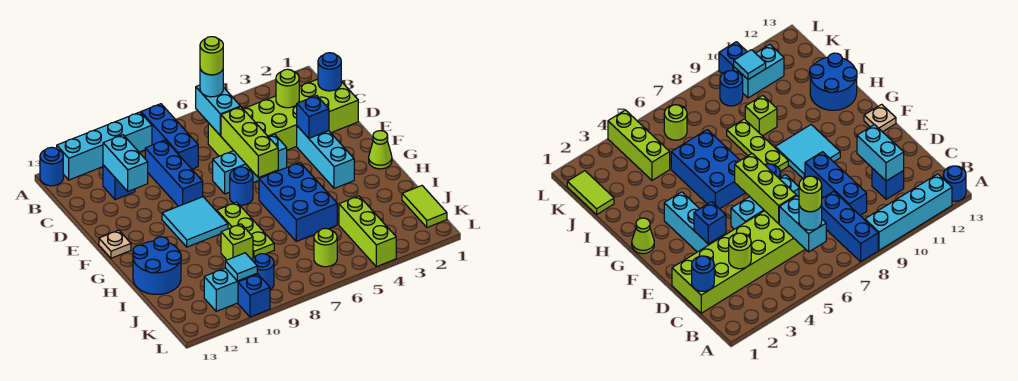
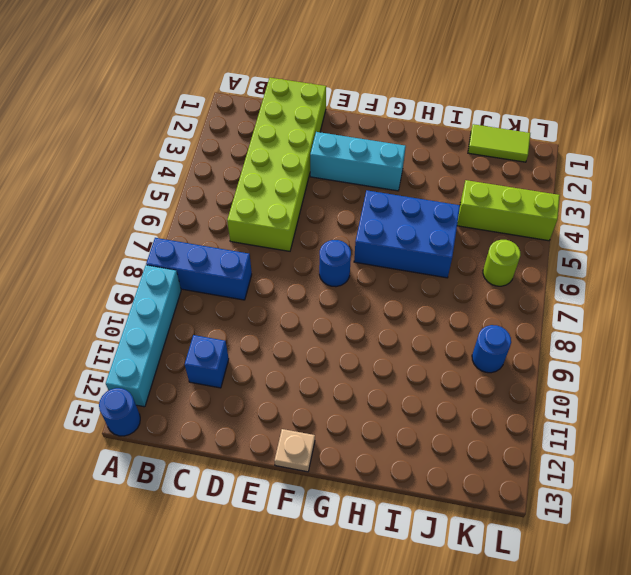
none -> blue brick C9:E9 level 1
none -> cyan brick E5:E7 level 1
none -> cyan tile F9:G10 level 1
none -> lime cone G1 level 1

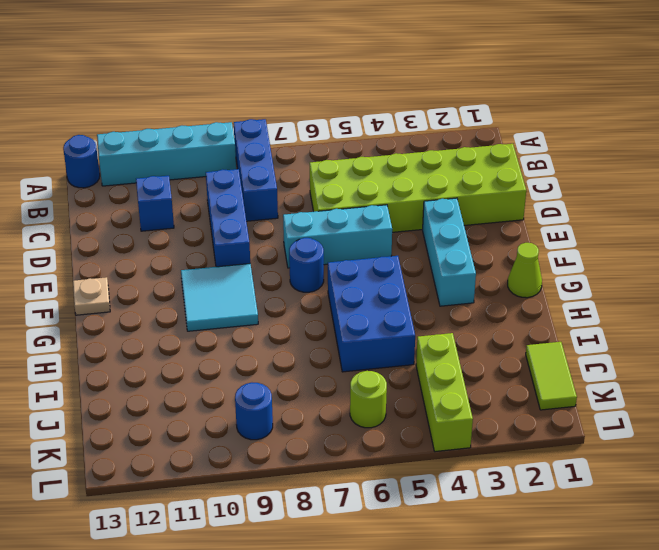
none -> lime plate G8:I8 level 1
none -> blue round brick H12:I13 level 1
none -> lime brick I9 level 1
none -> cyan brick K10:K11 level 1

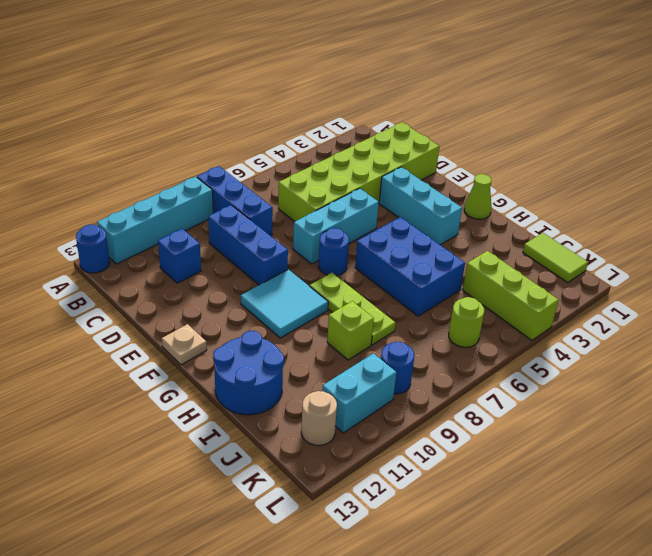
tan round brick K12 level 1 -> none
none -> blue brick L10 level 1
none -> cyan brick B6:C6 level 2
none -> blue round brick C1 level 2
none -> lime round brick C3 level 2

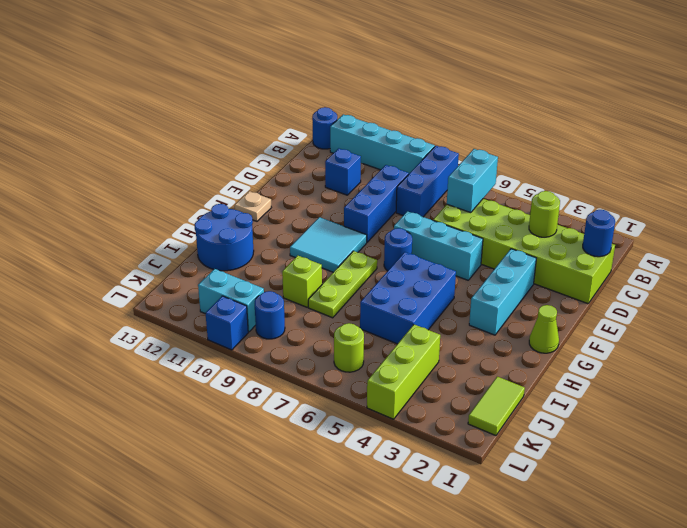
none -> cyan brick C11:D11 level 2
none -> lime brick D6:F6 level 2
none -> blue brick E3 level 2
none -> cyan tile K10 level 2

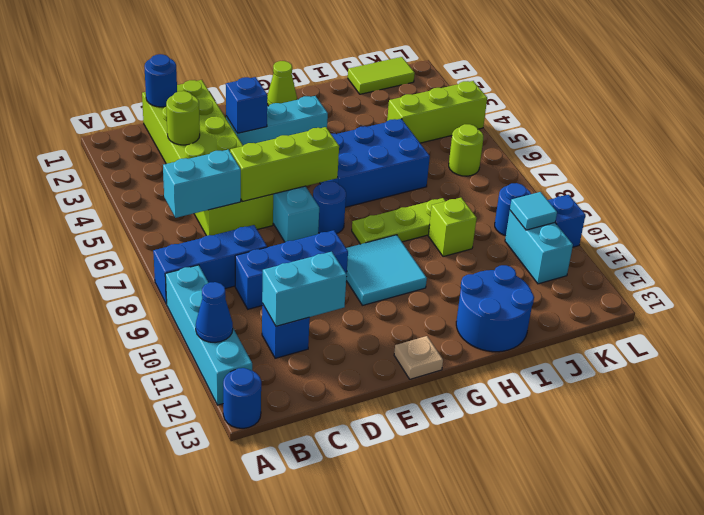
blue cone A11 level 2 -> none
none -> cyan round brick B6 level 3
none -> lime round brick B6 level 4

